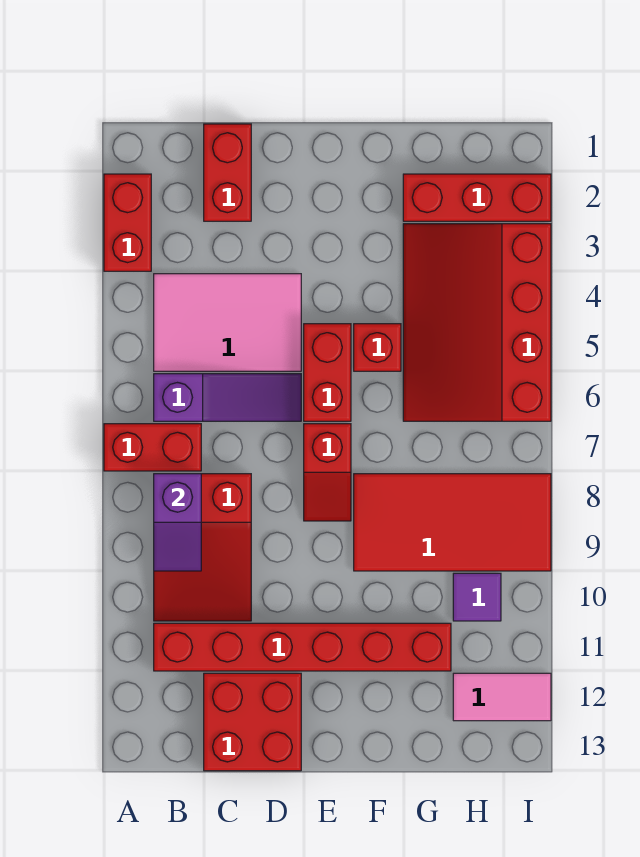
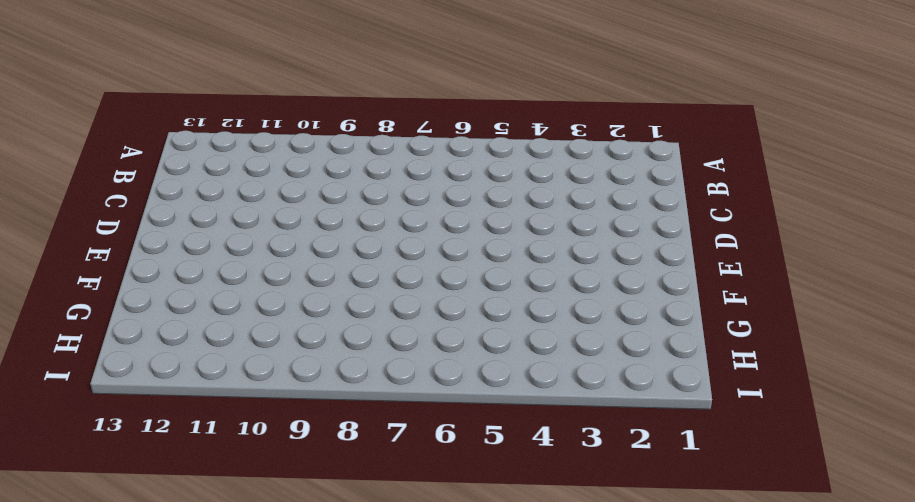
none -> red brick A2:A3 level 1
none -> red brick A7:B7 level 1
none -> pink tile B4:D5 level 1

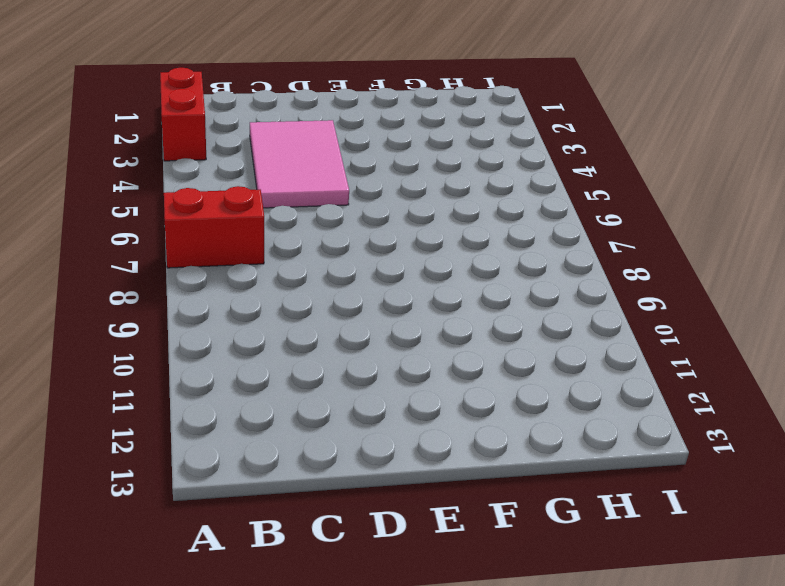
pink tile C3:D5 level 1 -> pink tile B4:D5 level 1
none -> purple slope B6:D6 level 1 top B
none -> red slope B8:C10 level 1 top 8
none -> red brick B11:G11 level 1

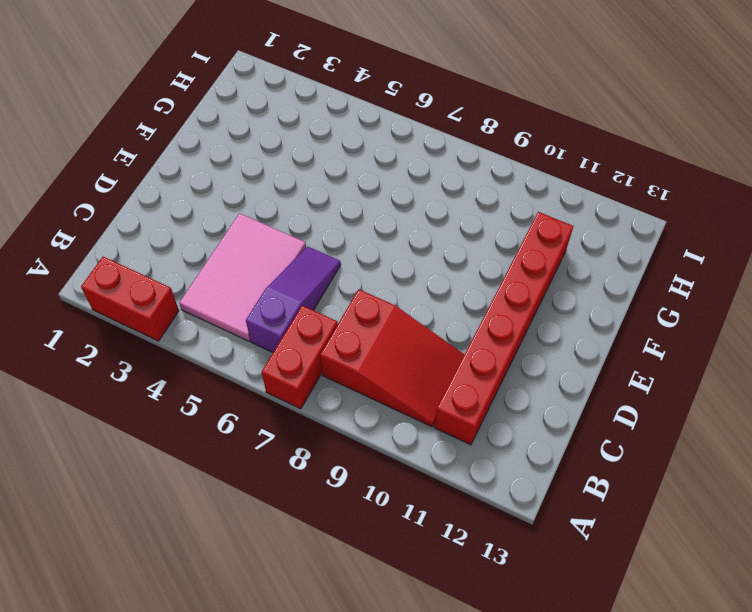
none -> red brick C1:C2 level 1
none -> red brick C12:D13 level 1
none -> red brick E5:E6 level 1

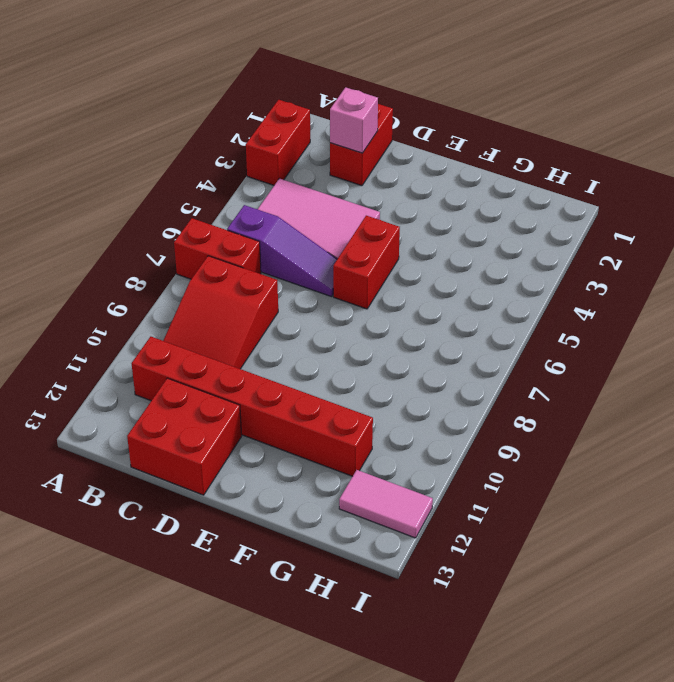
pink brick C2 level 2 -> none
none -> red slope E7:E8 level 1 top 7
none -> red brick F5 level 1
none -> red tile F8:I9 level 1

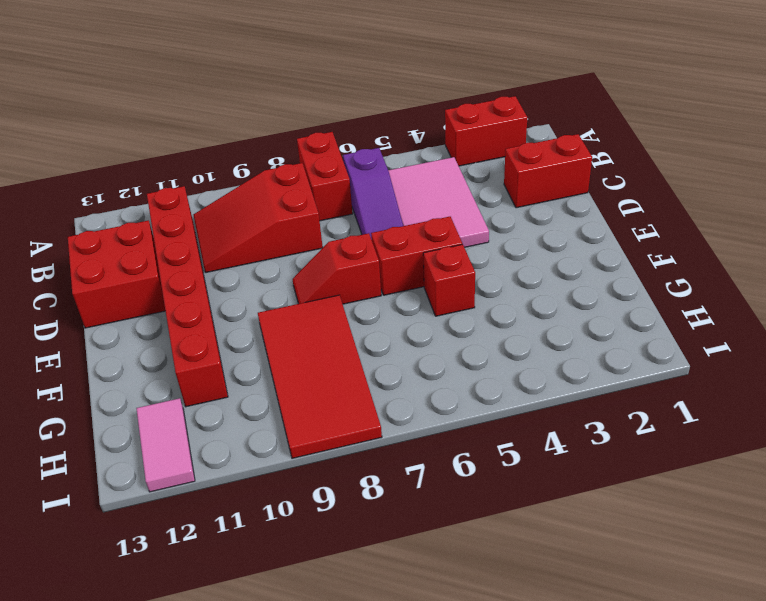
none -> red brick G2:I2 level 1
none -> red slope G3:I6 level 1 top I
none -> purple tile H10 level 1

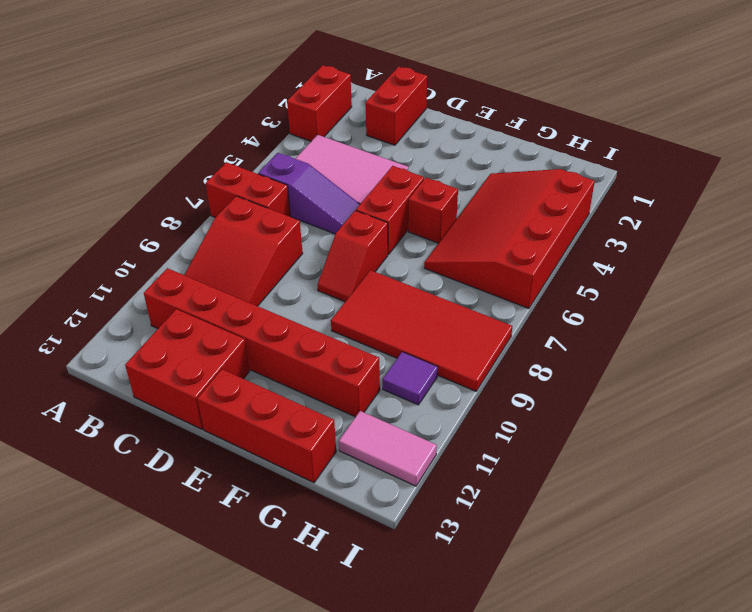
red brick E13:G13 level 1 -> red brick G2:I2 level 1
none -> purple slope B8:B9 level 2 top 8

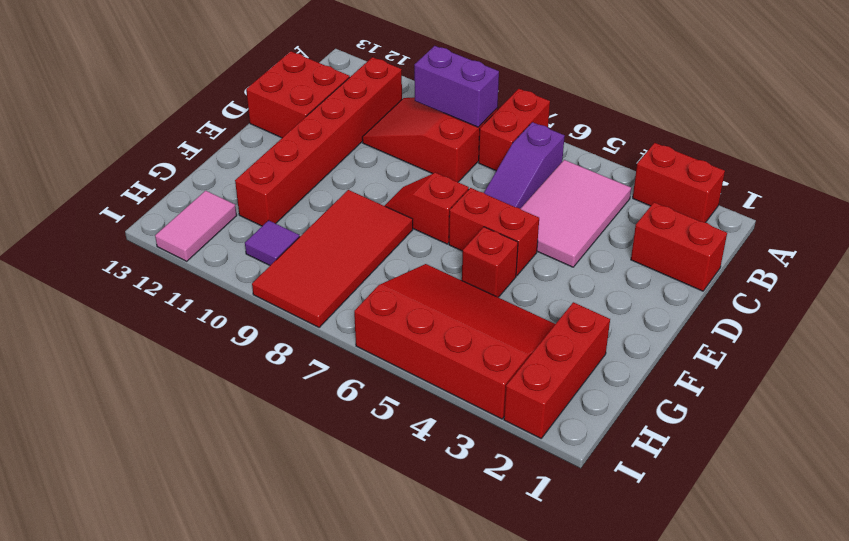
purple brick B8:B9 level 2 -> purple slope B8:B9 level 2 top 8

